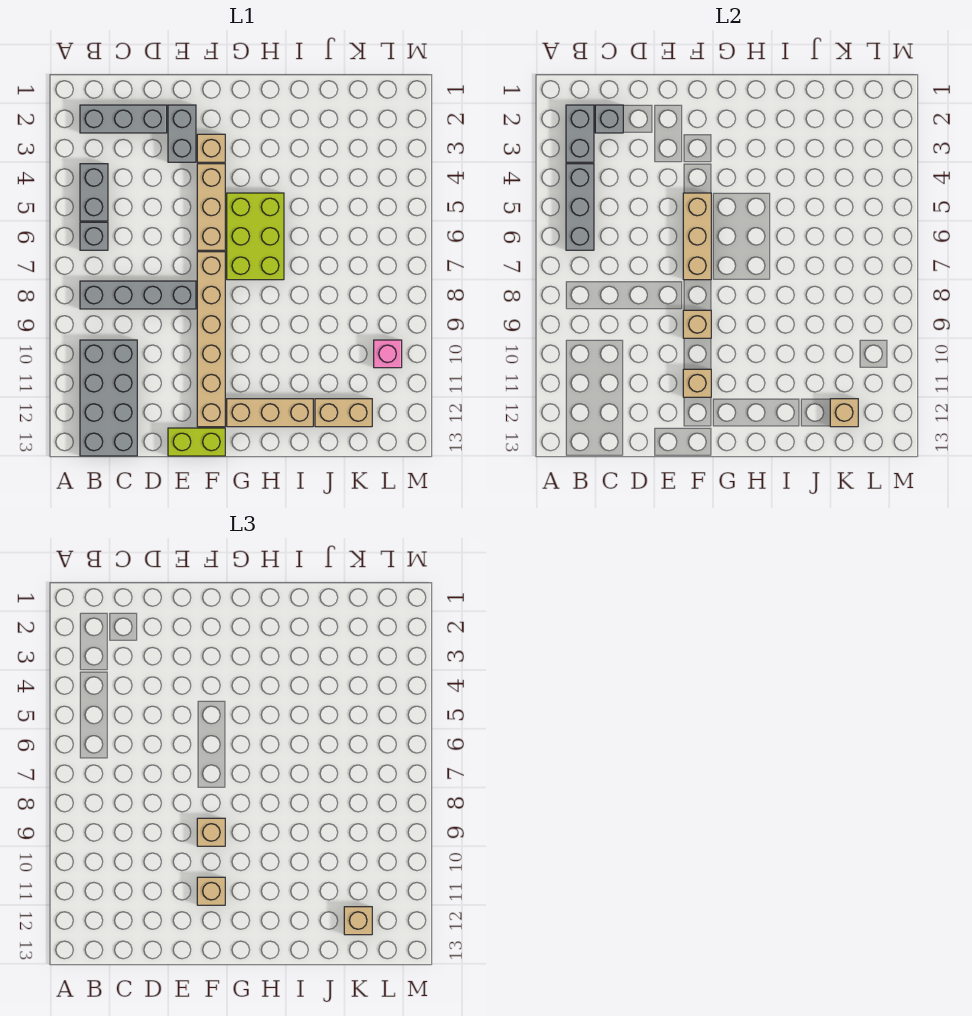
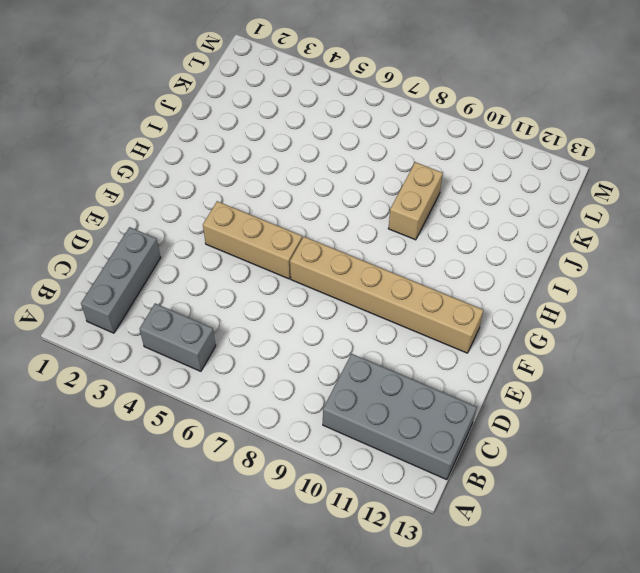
tan brick I9:J9 level 1 -> tan brick J12:K12 level 1
none -> grey brick B6 level 1
none -> grey brick B8:E8 level 1
none -> grey brick E2:E3 level 1

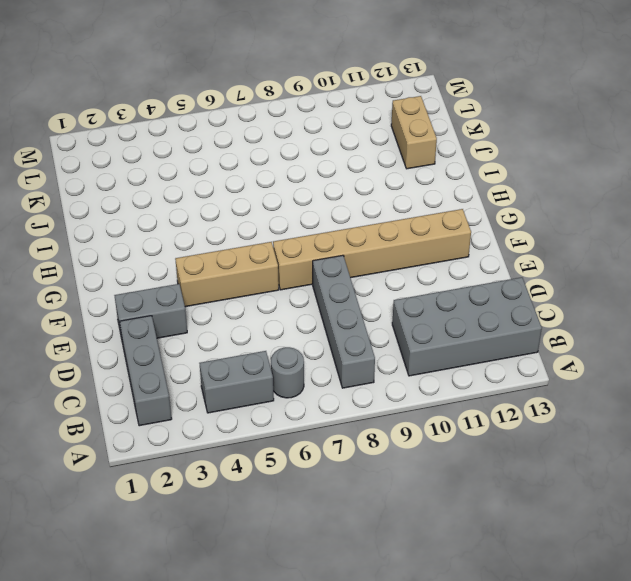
grey round brick B6 level 1 -> grey brick B6 level 1
none -> lime brick E13:F13 level 1
none -> tan brick F3 level 1
none -> lime brick G5:H7 level 1

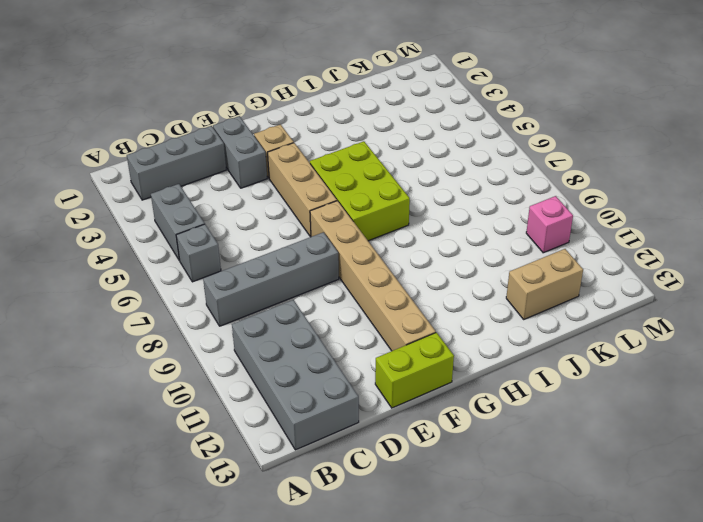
none -> tan brick G12:I12 level 1
none -> grey brick B2:B3 level 2
none -> grey brick B4:B6 level 2

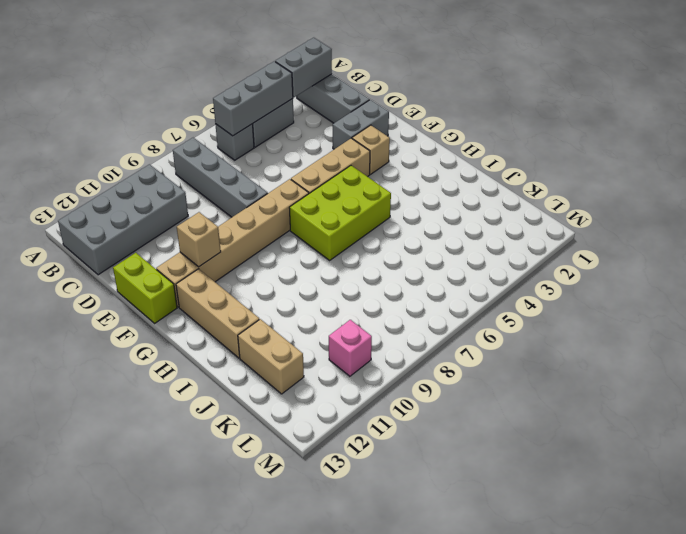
none -> grey brick C2 level 2
none -> tan brick F5:F7 level 2
none -> tan brick F9 level 2

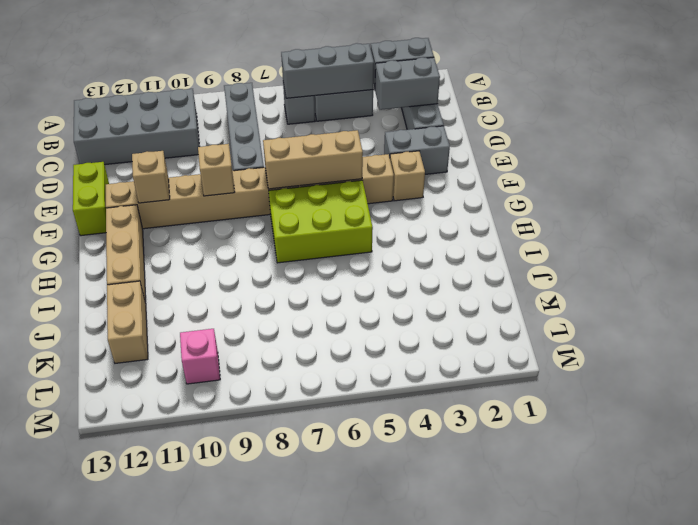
grey brick C2:C3 level 2 -> grey brick C2 level 2
none -> tan brick K12 level 2
none -> tan brick F9 level 3
none -> tan brick F11 level 3

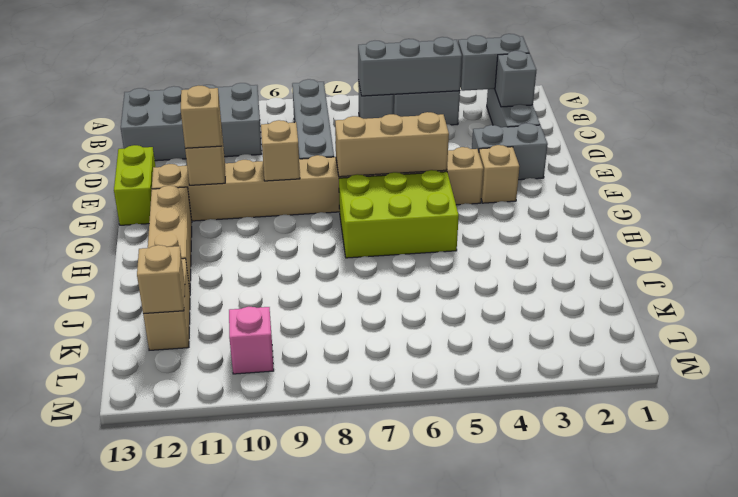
none -> tan brick F9 level 3
none -> tan brick K12 level 3

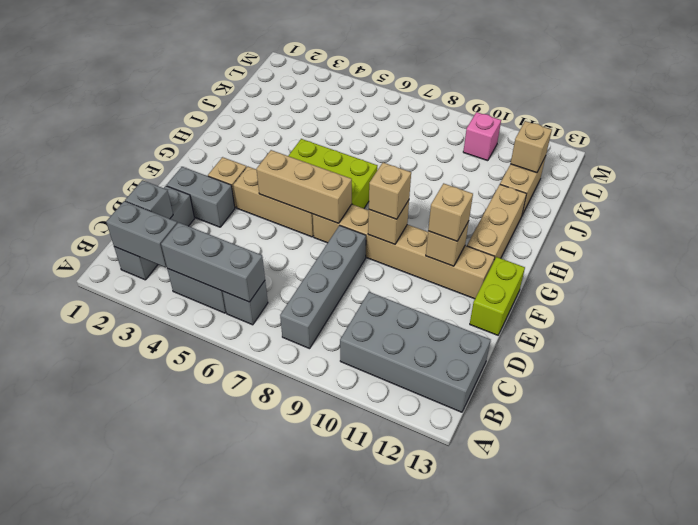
none -> tan brick K12 level 3

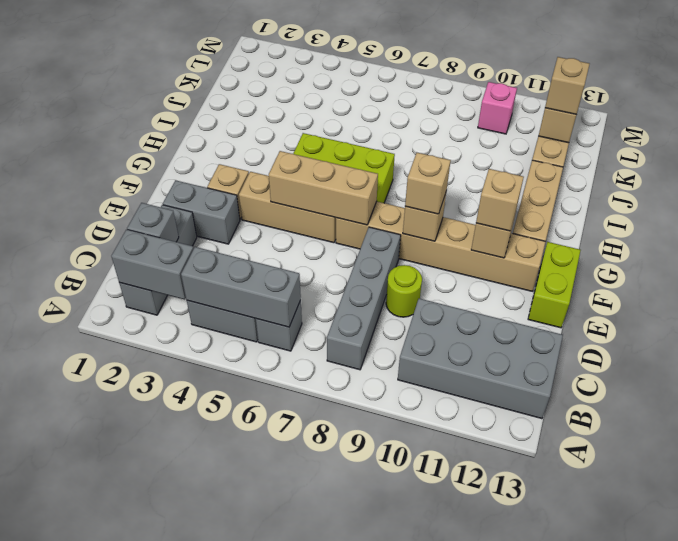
lime round brick D9 level 1 -> none

